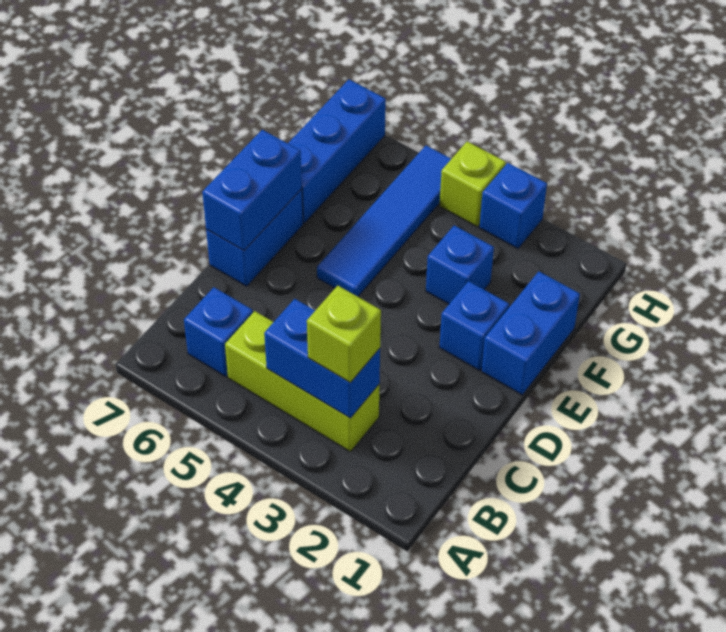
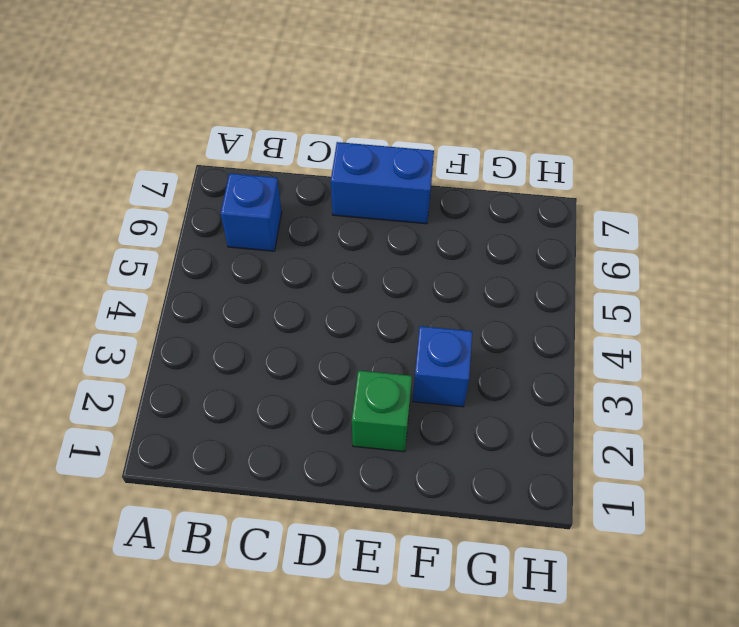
green brick E2 level 1 -> blue brick E2 level 1
none -> lime brick B3:B5 level 1
none -> blue brick E1:F1 level 1
none -> blue tile E5:H5 level 1

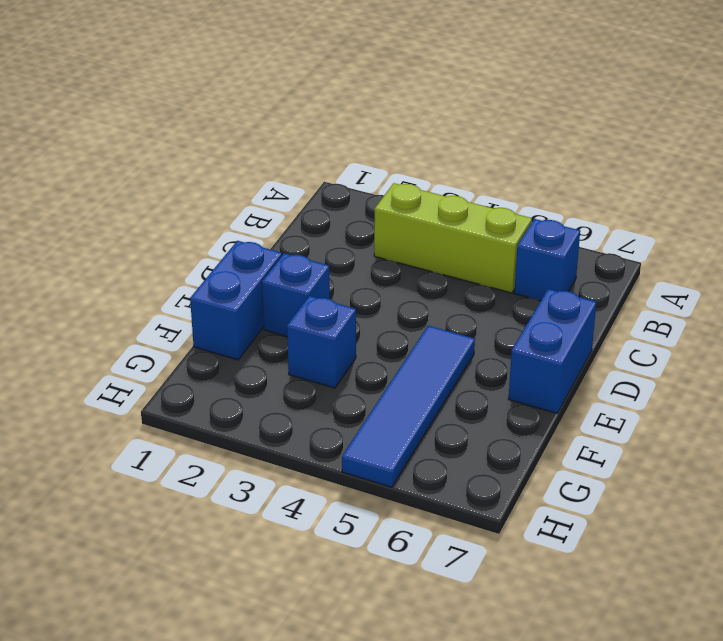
none -> blue brick F7:H7 level 1
none -> blue brick H3 level 1
none -> lime brick H4 level 1

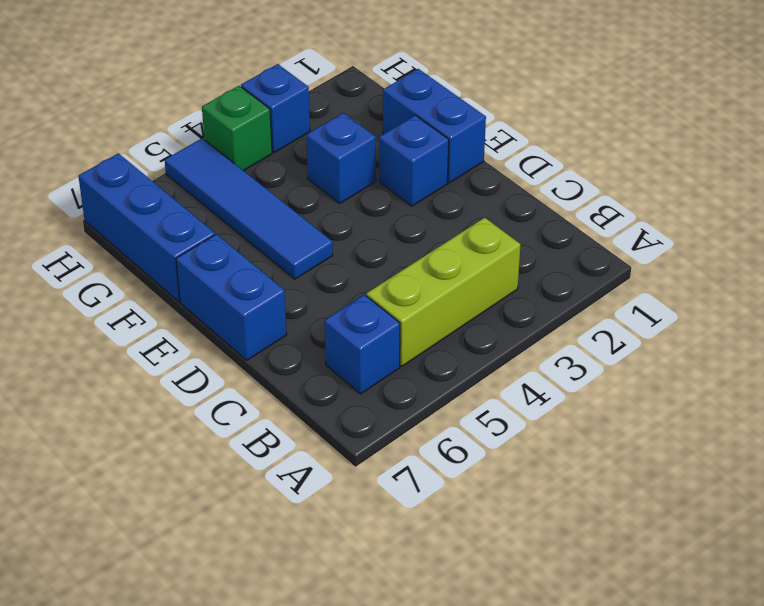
green brick H4 level 1 -> lime brick H4 level 1
none -> blue brick B3:B4 level 2
none -> blue brick D7:E7 level 2
none -> lime brick B3 level 3

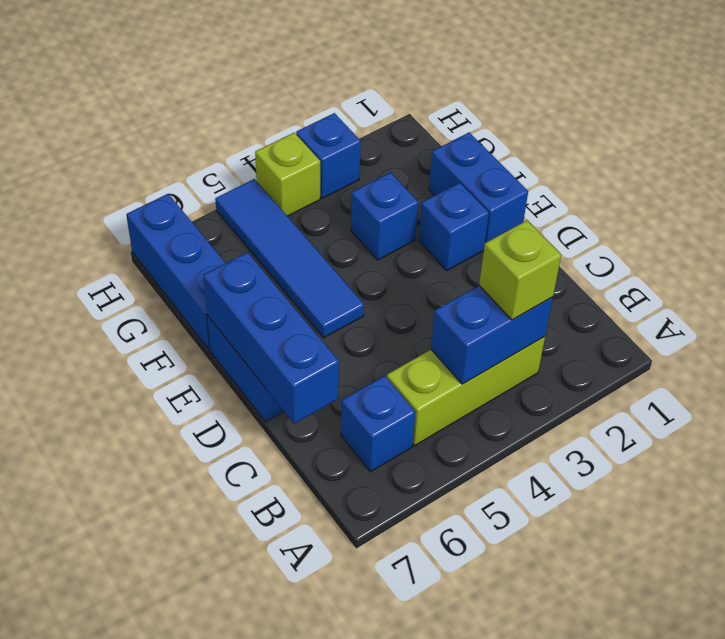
blue brick C7:E7 level 2 -> blue brick D7:E7 level 2

